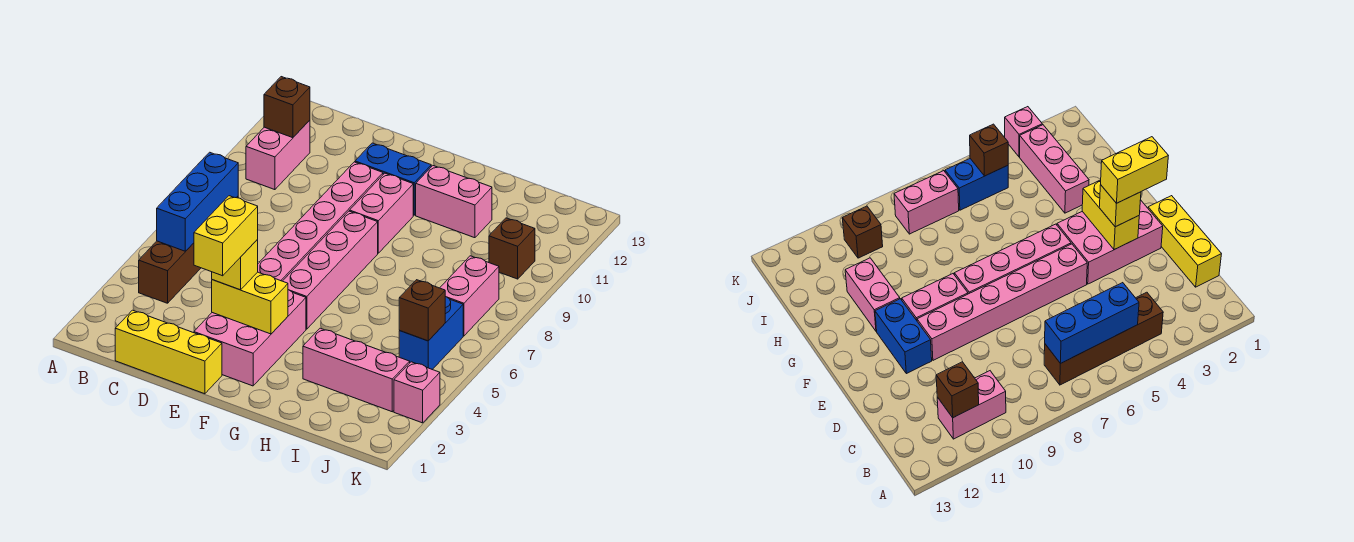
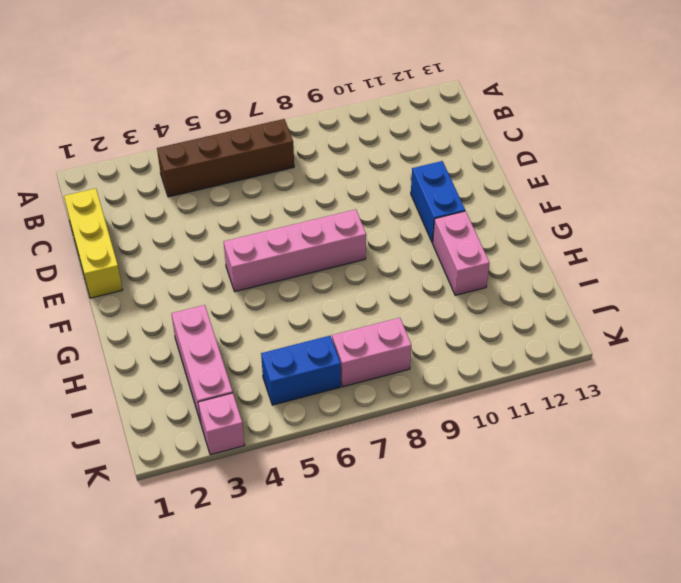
none -> pink brick B10:B11 level 1
none -> pink brick E2:F4 level 1
none -> pink brick E5:E10 level 1

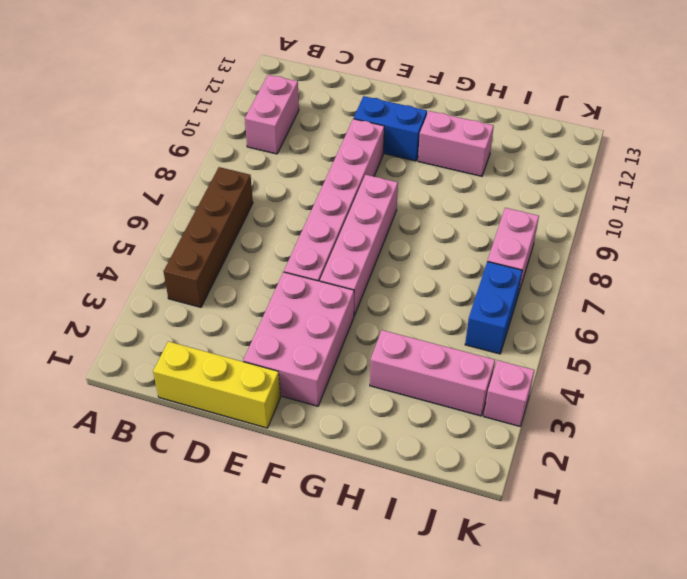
none -> pink brick F9:F10 level 1
none -> brown brick J10 level 1
none -> blue brick B5:B7 level 2

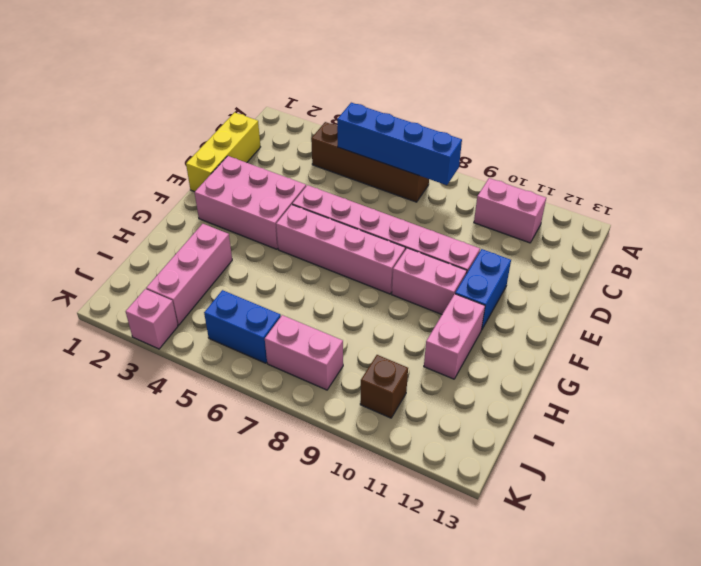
blue brick B5:B8 level 2 -> blue brick B5:B7 level 2
none -> brown brick B11 level 2
none -> yellow brick E3:F3 level 2
none -> brown brick J5 level 2

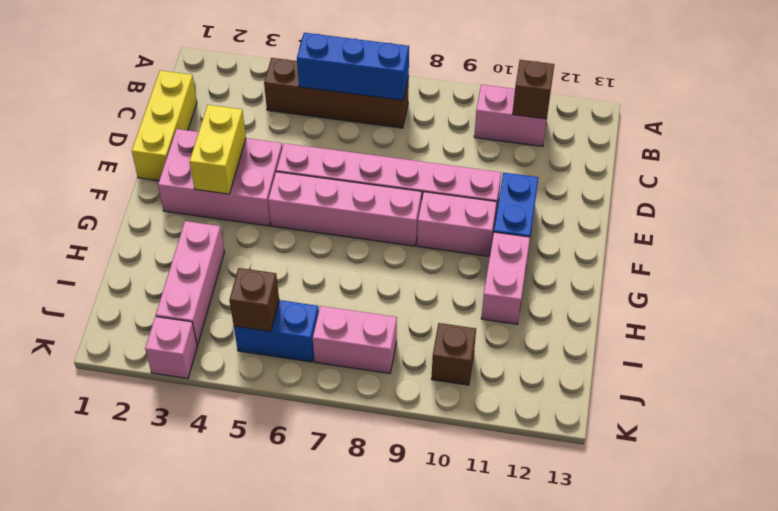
none -> yellow brick E3 level 3
none -> yellow brick E2:E3 level 4

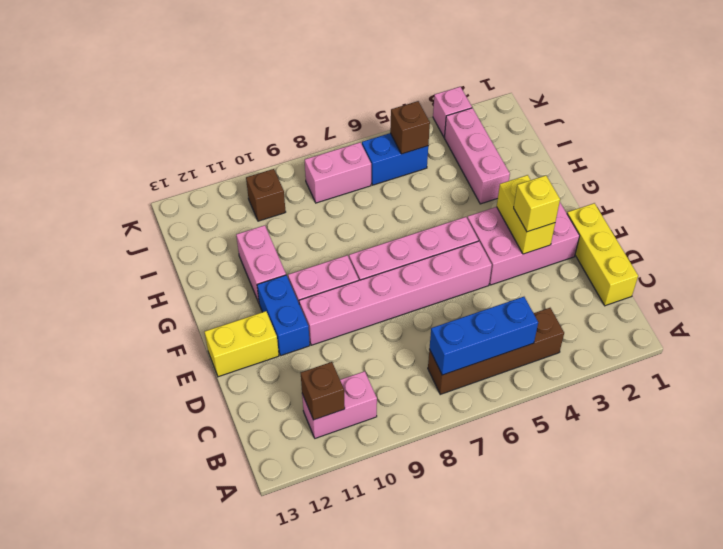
yellow brick E12:E13 level 1 -> yellow brick E2:E3 level 4

